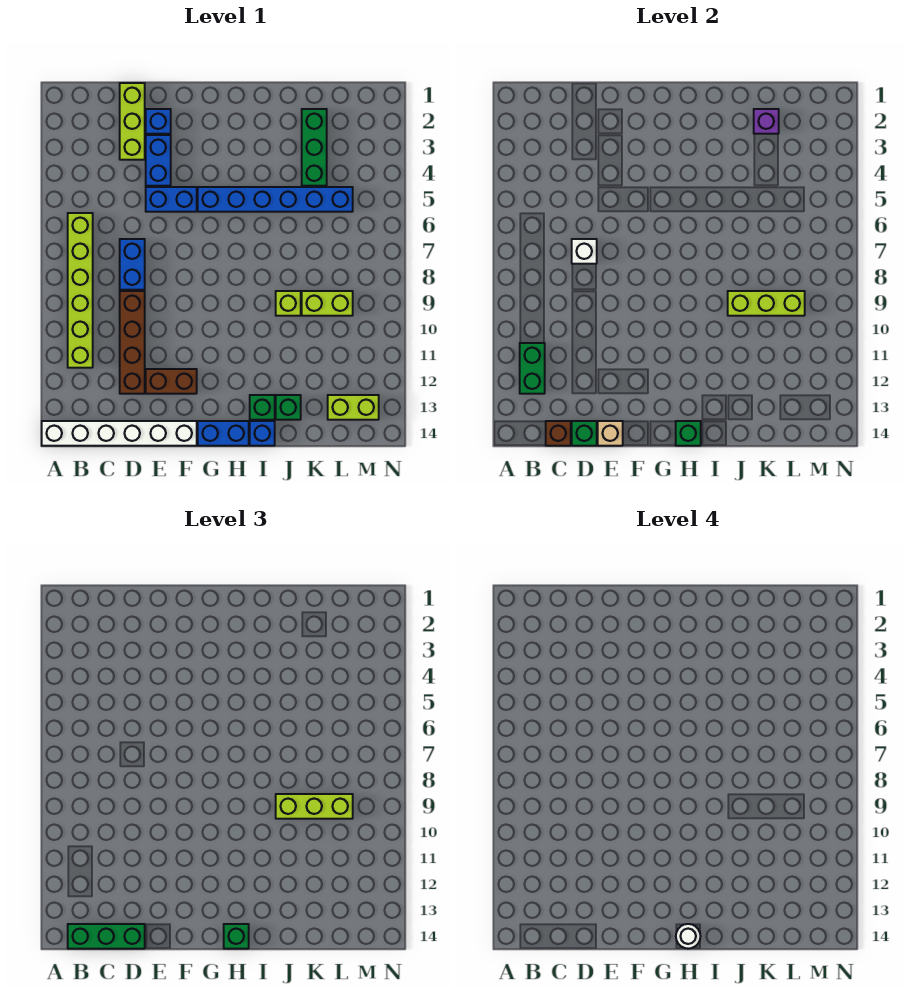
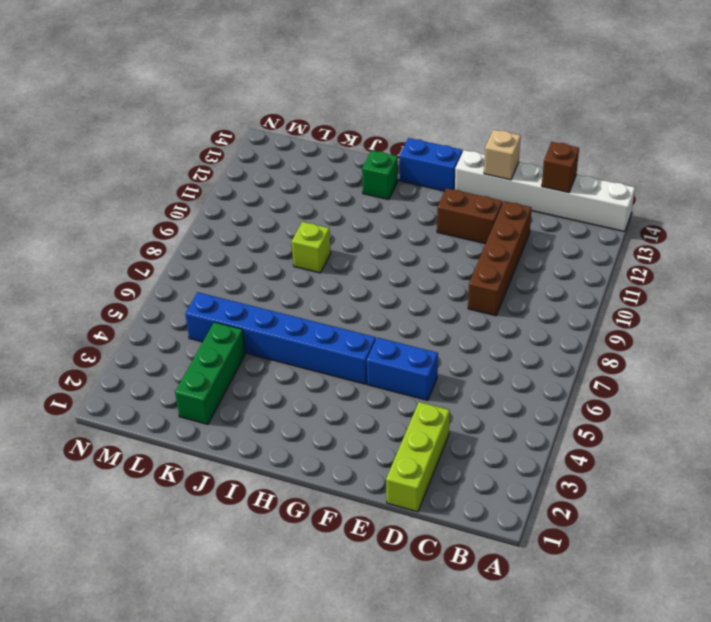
none -> lime brick B6:B11 level 1
none -> blue brick D7:D8 level 1
none -> blue brick E2 level 1
none -> blue brick E3:E4 level 1

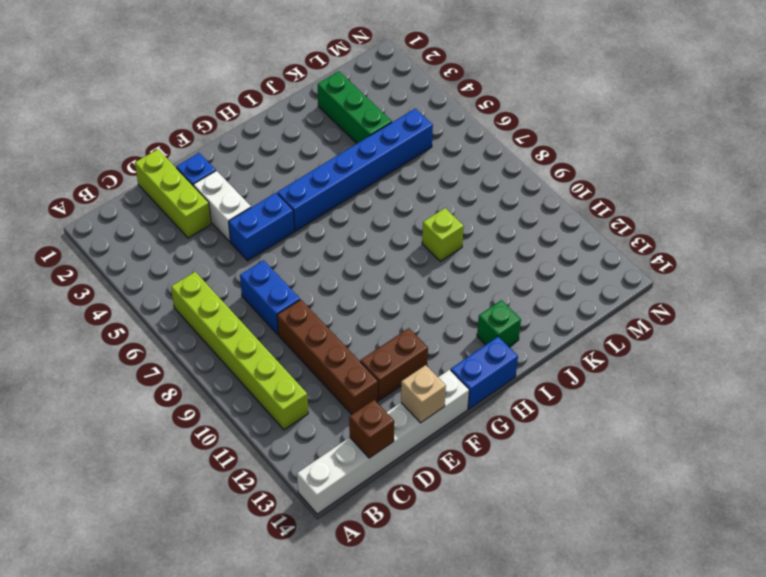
white brick E3:E4 level 1 -> blue brick E3:E4 level 1
none -> blue brick I14 level 1
none -> green brick J13 level 1
none -> lime brick K9:L9 level 1
none -> lime brick L13:M13 level 1

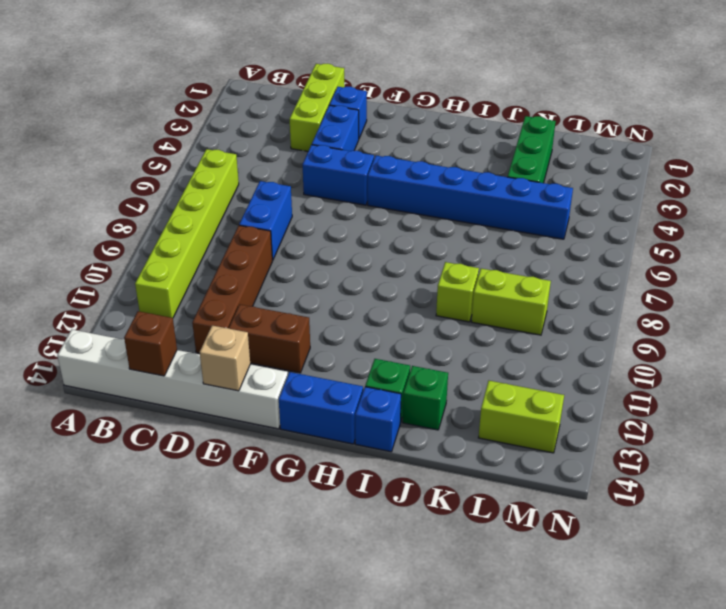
none -> green brick B11:B12 level 2
none -> white brick D7 level 2
none -> green brick D14 level 2
none -> green brick H14 level 2

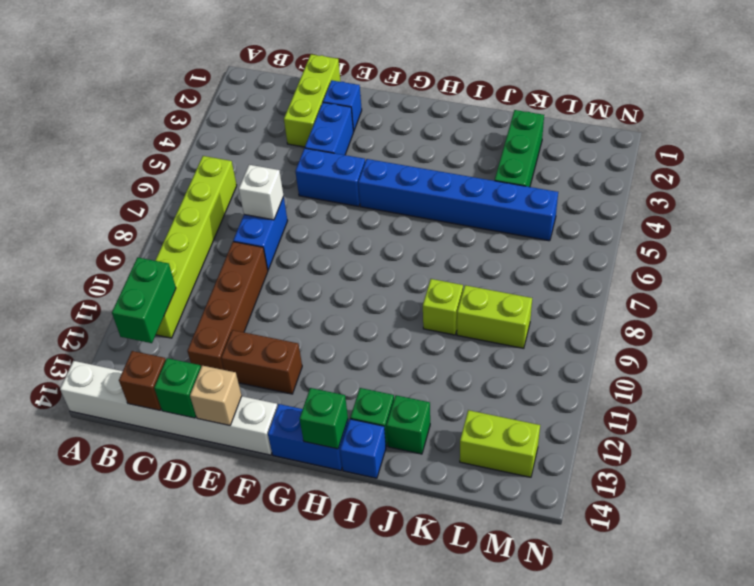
none -> lime brick J9:L9 level 2
none -> purple brick K2 level 2
none -> green brick B14:D14 level 3
none -> green brick H14 level 3

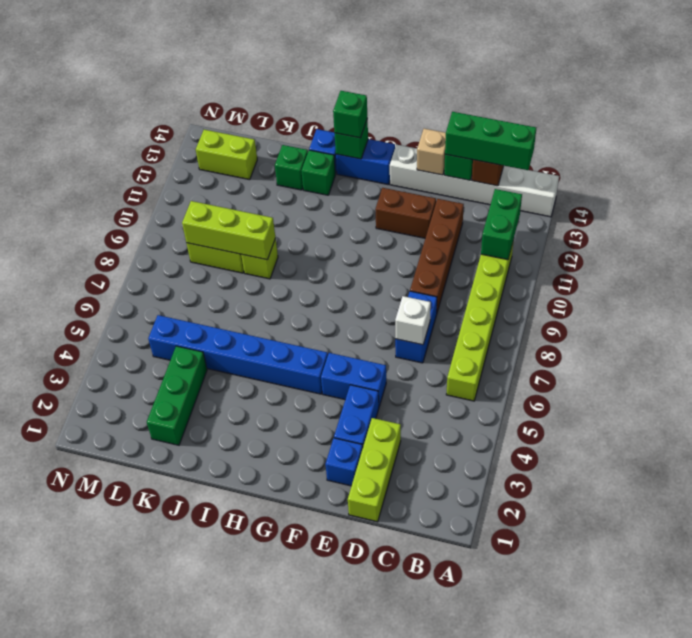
none -> purple brick K2 level 2
none -> lime brick J9:L9 level 3
none -> white round brick H14 level 4

